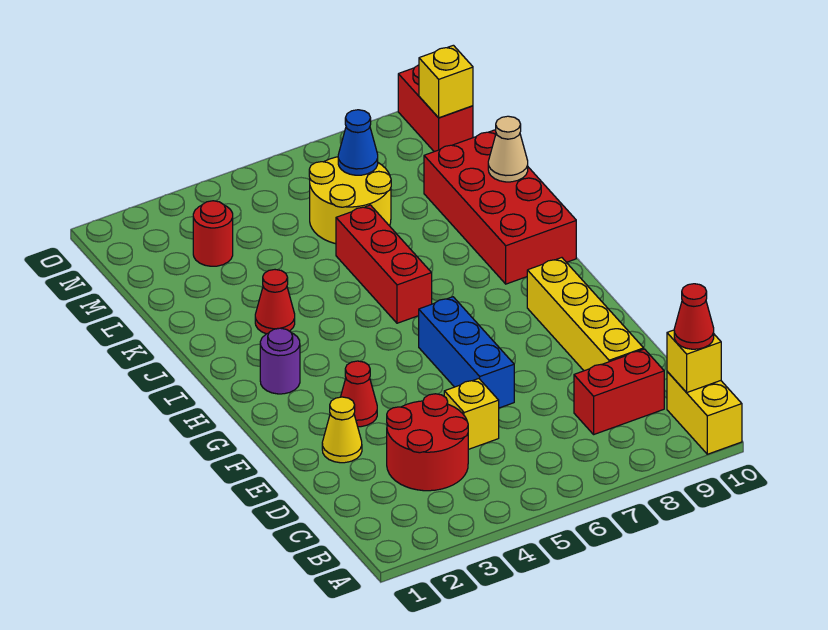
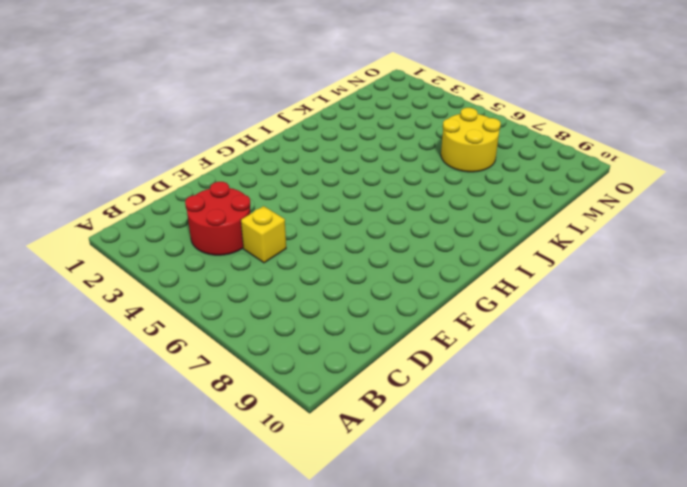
none -> yellow brick A10:B10 level 1
none -> red brick C8:C9 level 1
none -> yellow brick D9:G9 level 1

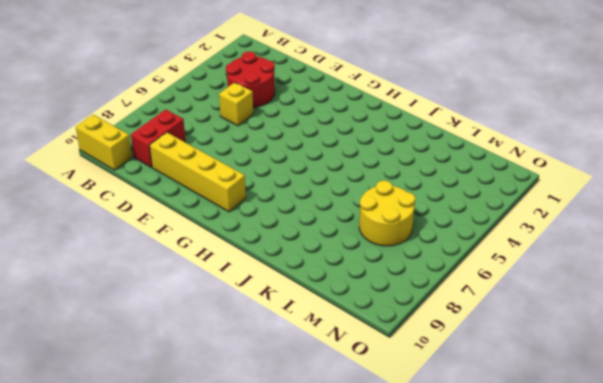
none -> yellow cone E2 level 1
none -> blue brick E6:G6 level 1
none -> red cone F3 level 1

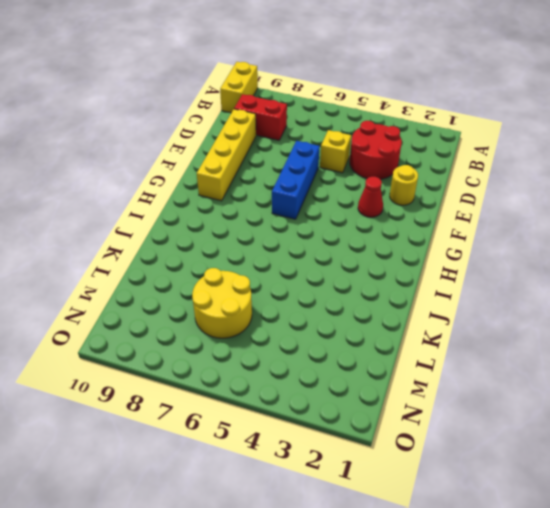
yellow round brick E2 level 1 -> yellow cone E2 level 1
none -> purple round brick H2 level 1
none -> red brick I6:K6 level 1
none -> red brick I9:L10 level 1

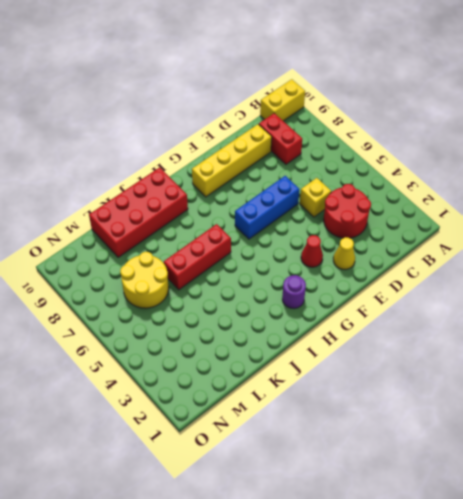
none -> red cone J3 level 1
none -> red round brick M3 level 1
none -> red brick N10:O10 level 1

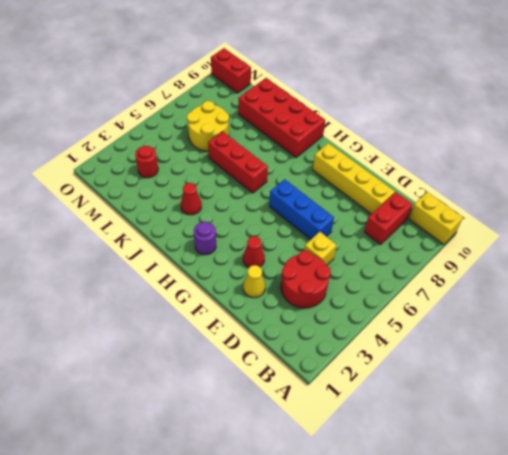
none -> yellow brick B10 level 2
none -> tan cone K10 level 2
none -> blue cone M7 level 2

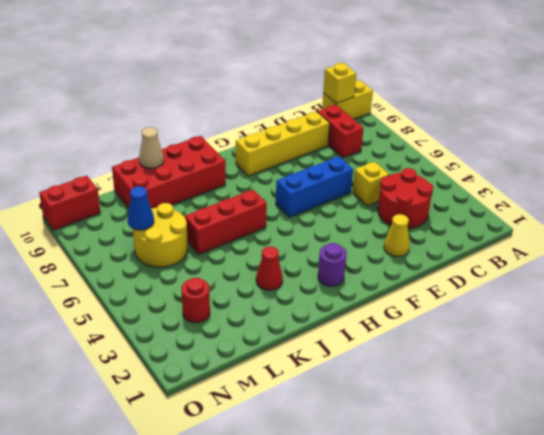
none -> red cone F3 level 1
none -> yellow brick N10 level 2
none -> red cone B10 level 3

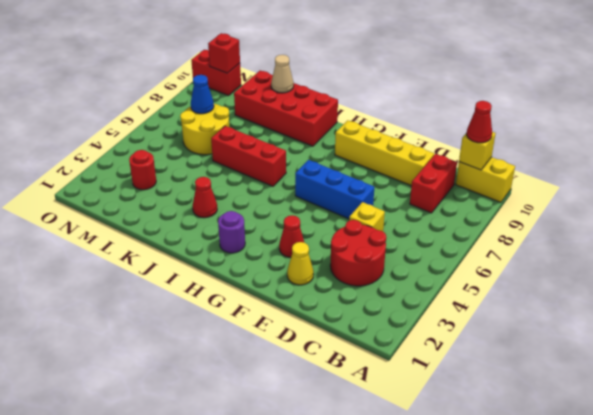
red brick N10 level 2 -> yellow brick N10 level 2

